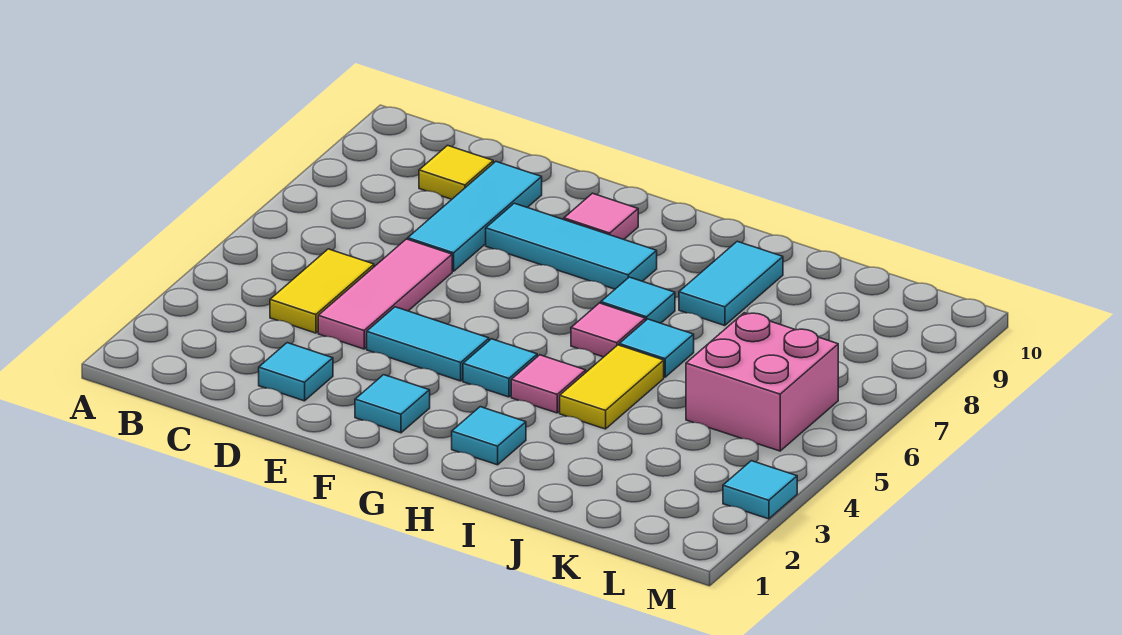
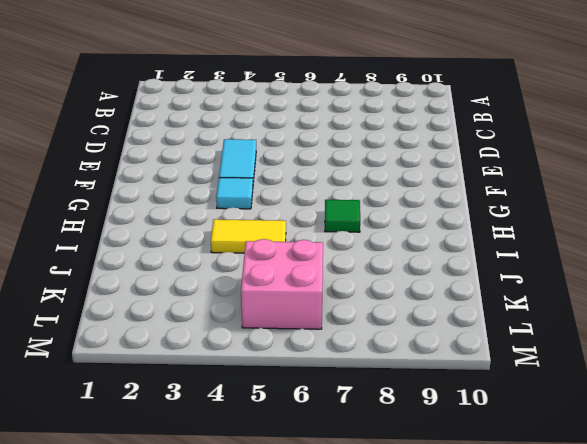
green tile H7 level 1 -> cyan tile H7 level 1
none -> yellow tile C4:C5 level 1
none -> yellow tile C9 level 1
none -> cyan tile D2 level 1

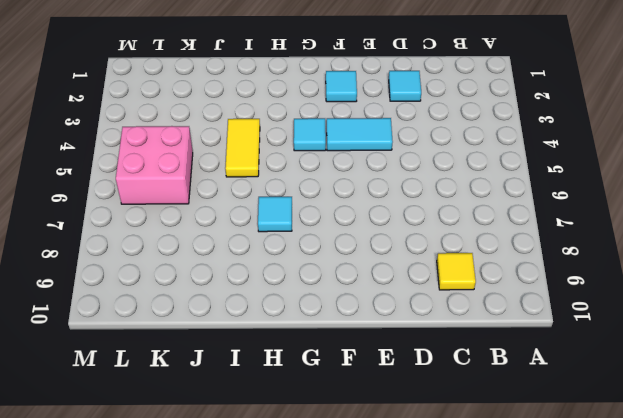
none -> yellow tile C4:C5 level 1
none -> pink tile D4:D6 level 1
none -> cyan tile D7:D9 level 1

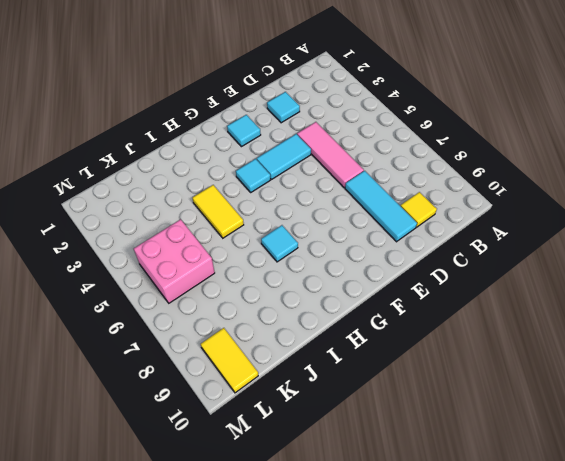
yellow tile L9:L10 level 1 -> yellow tile C4:C5 level 1
none -> cyan tile E8:G8 level 1
none -> pink tile F9 level 1
none -> cyan tile H2 level 1

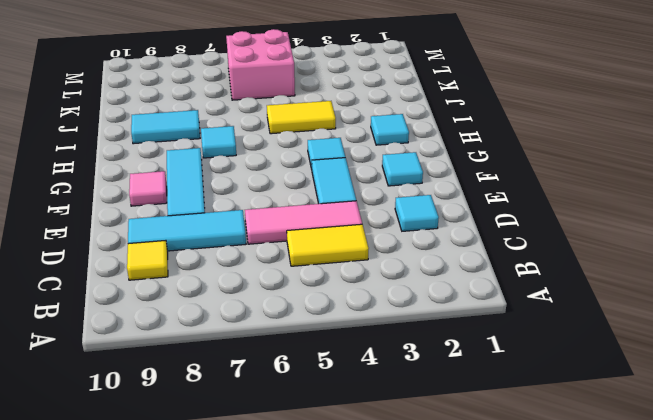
none -> pink tile H4 level 1
none -> pink tile H6 level 1
none -> cyan tile I6 level 1

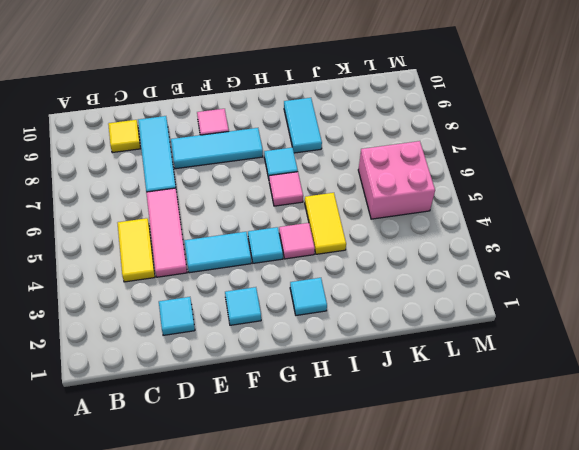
none -> cyan tile I6 level 1
none -> cyan tile M3 level 1

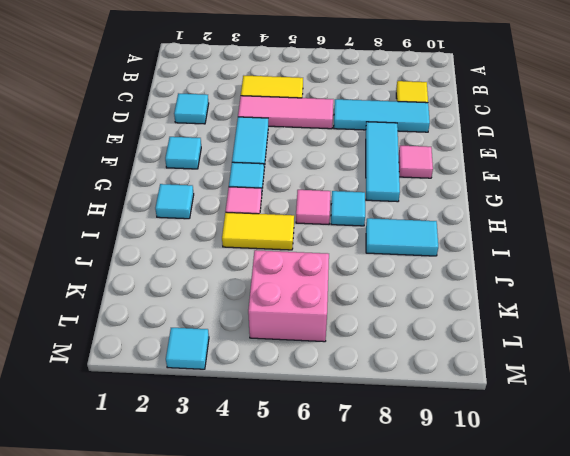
none -> cyan tile I6 level 1

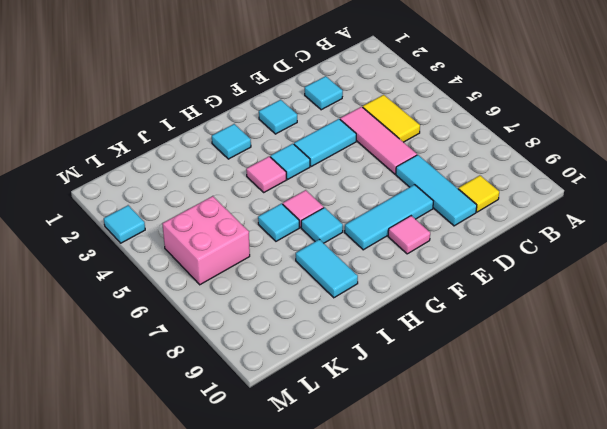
none -> yellow tile I4:I5 level 1

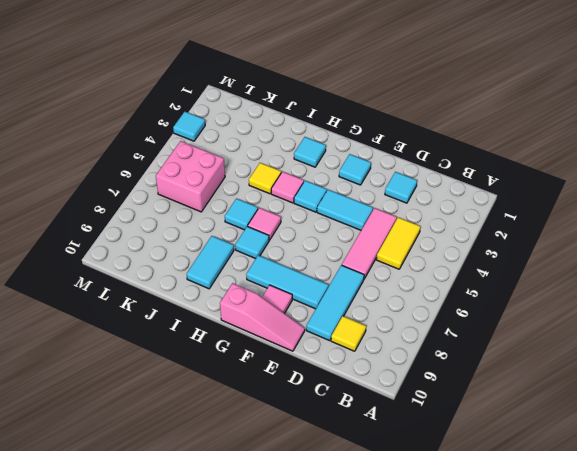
pink slope E10:G10 level 1 top G -> none
yellow tile I4 level 1 -> yellow tile I4:I5 level 1

